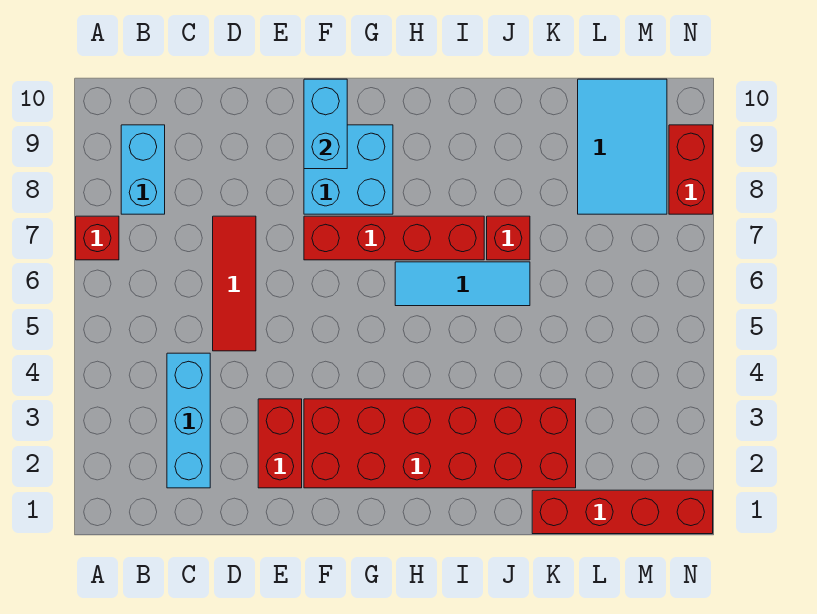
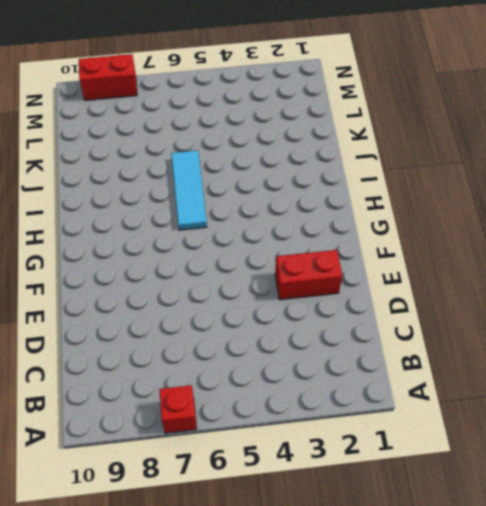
none -> cyan brick B8:B9 level 1
none -> cyan brick C2:C4 level 1
none -> red tile D5:D7 level 1

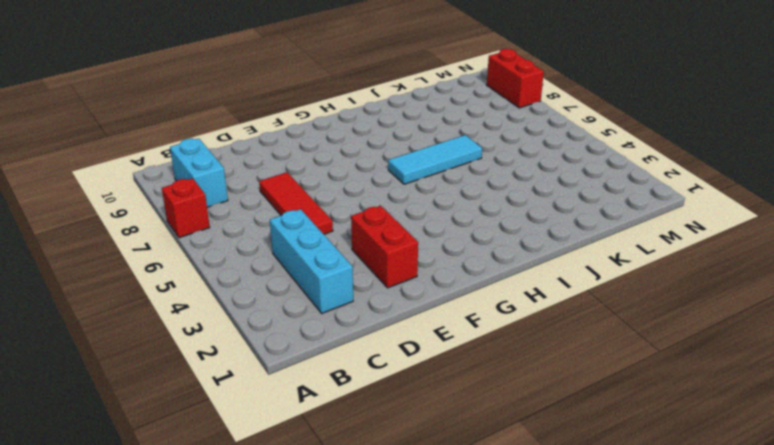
none -> red brick F2:K3 level 1
none -> red brick F7:I7 level 1
none -> cyan brick F8:G9 level 1

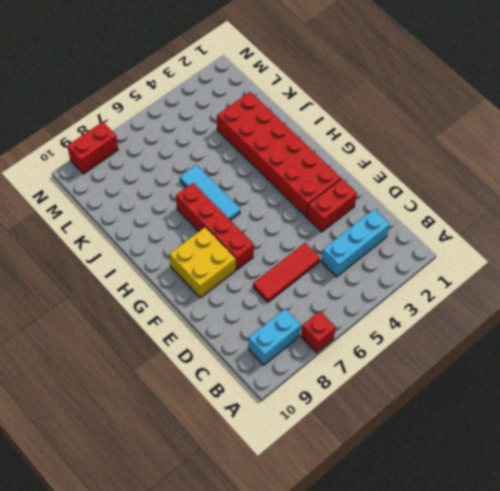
yellow brick F8:G9 level 1 -> cyan brick F8:G9 level 1
none -> red brick J7 level 1
none -> red brick K1:N1 level 1
none -> cyan tile L8:M10 level 1

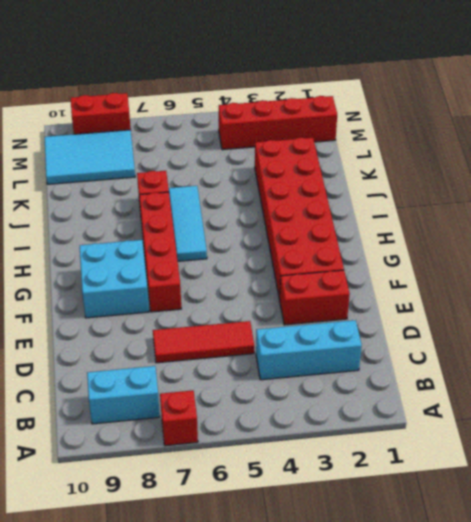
red brick M1:M4 level 1 -> red brick K1:N1 level 1
none -> cyan brick F9:F10 level 2

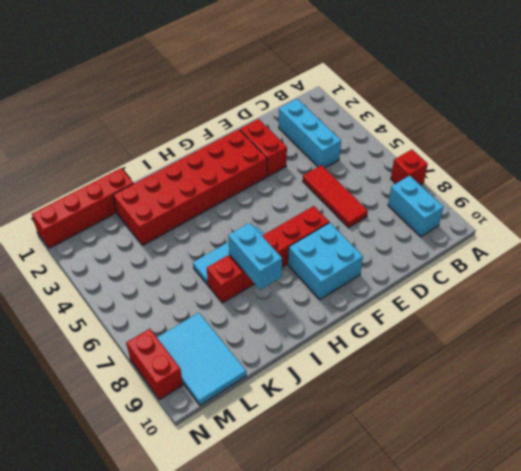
cyan brick I7:I8 level 2 -> cyan brick F9:F10 level 2

